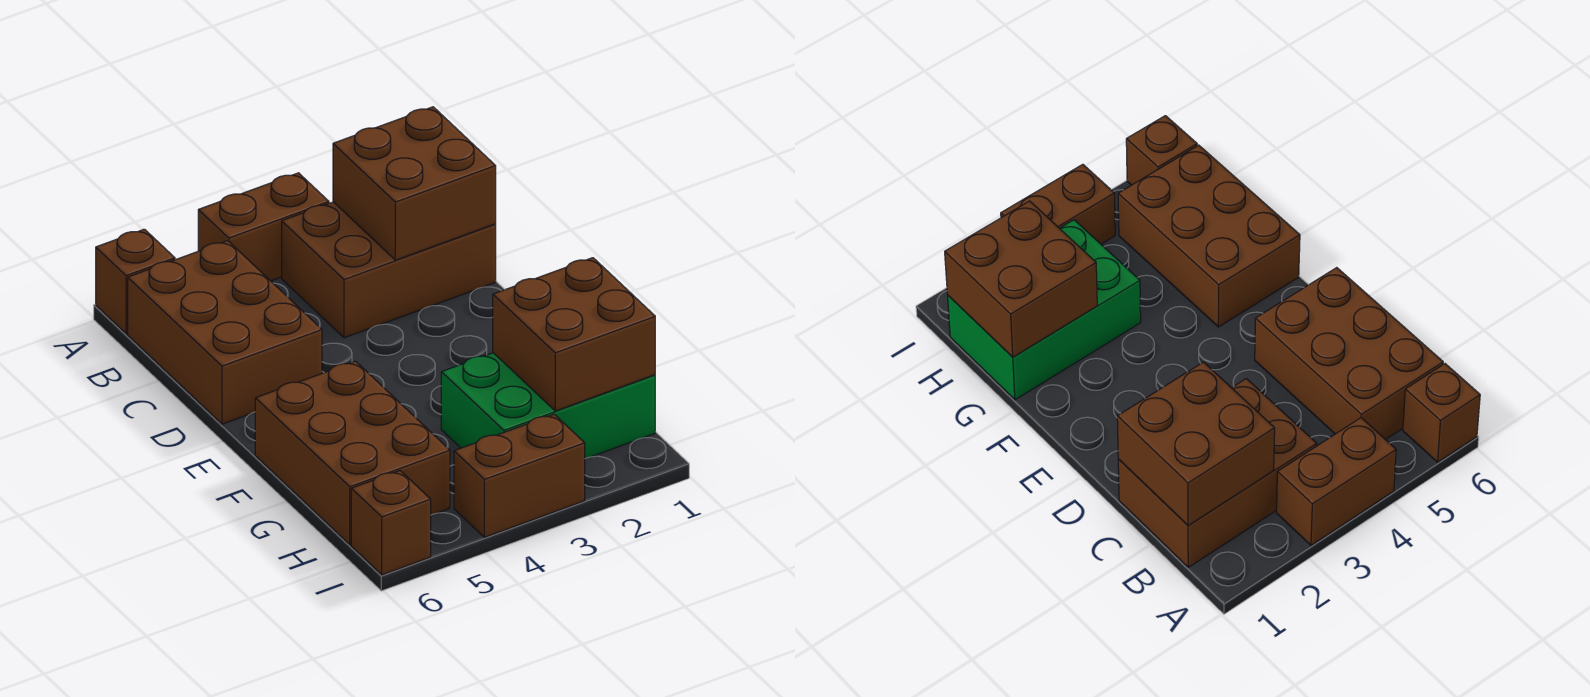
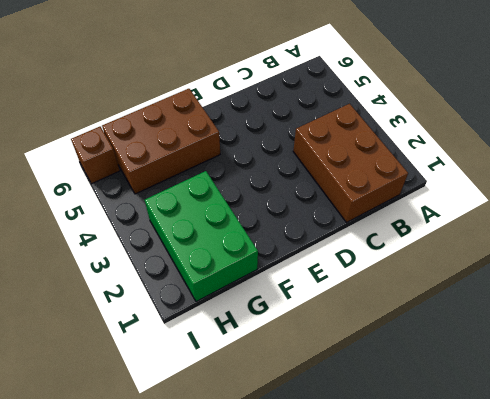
none -> brown brick A3:A4 level 1
none -> brown brick A6 level 1

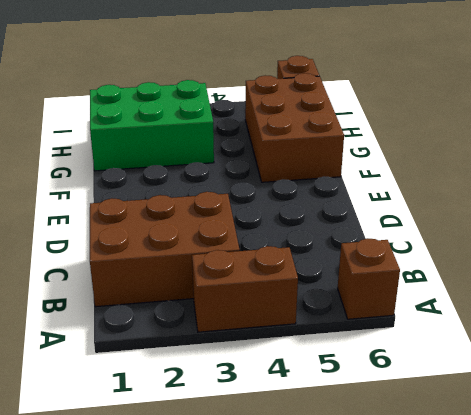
none -> brown brick B5:D6 level 1
none -> brown brick I3:I4 level 1

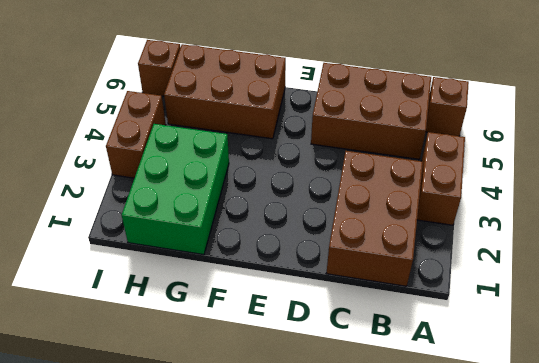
none -> brown brick B1:C2 level 2
none -> brown brick G1:H2 level 2

